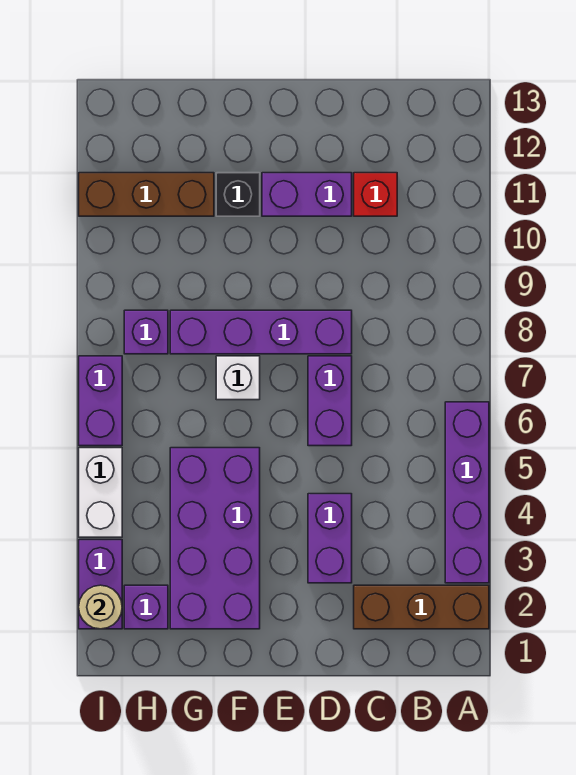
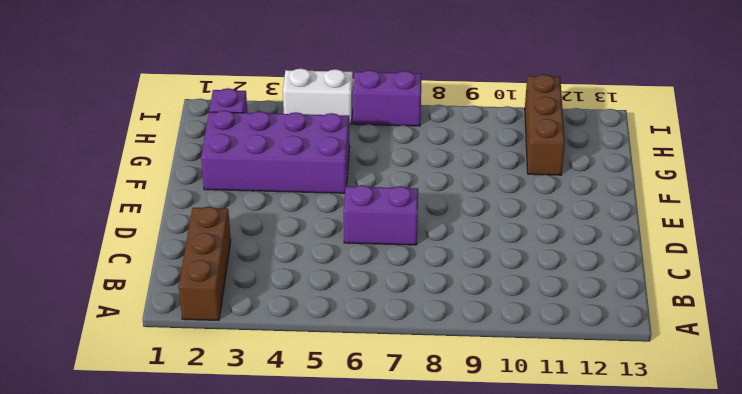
none -> purple brick A3:A6 level 1
none -> red brick C11 level 1
none -> purple brick D3:D4 level 1

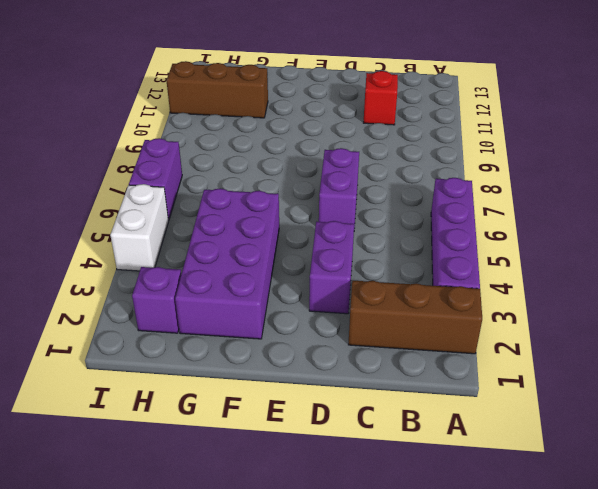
none -> purple brick D8:G8 level 1
none -> purple brick D11:E11 level 1
none -> white brick F7 level 1

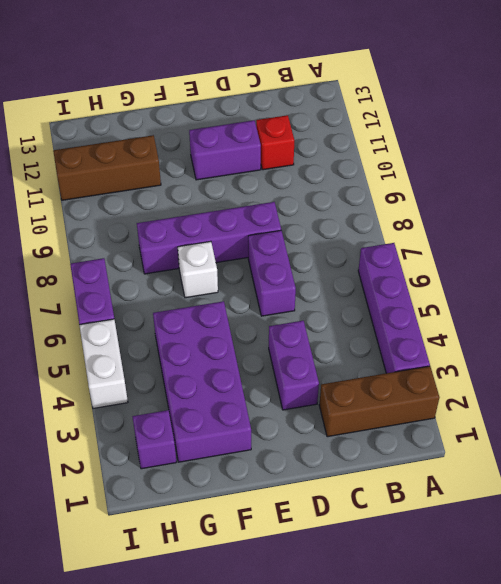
none -> black brick F11 level 1
none -> purple brick H8 level 1
none -> purple brick I2:I3 level 1

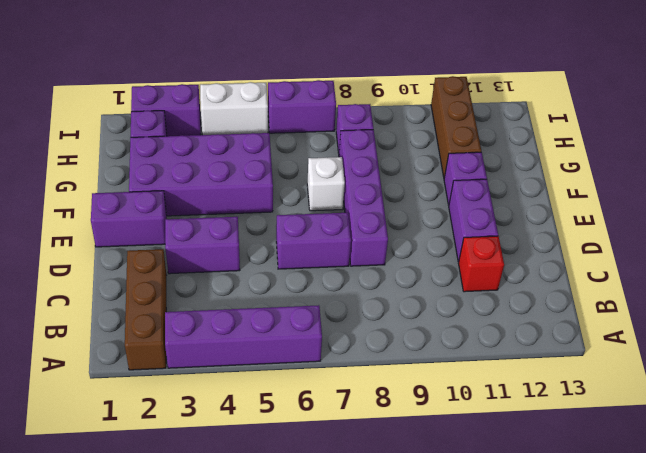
purple brick E1:E2 level 1 -> none
purple brick F11 level 1 -> black brick F11 level 1
none -> tan round brick I2 level 2

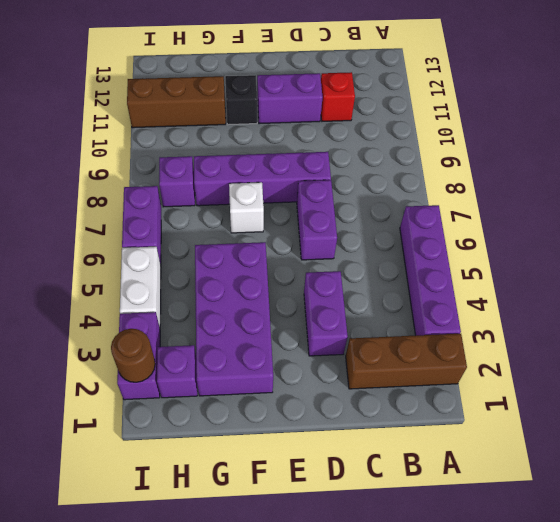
brown round brick I2 level 2 -> tan round brick I2 level 2

